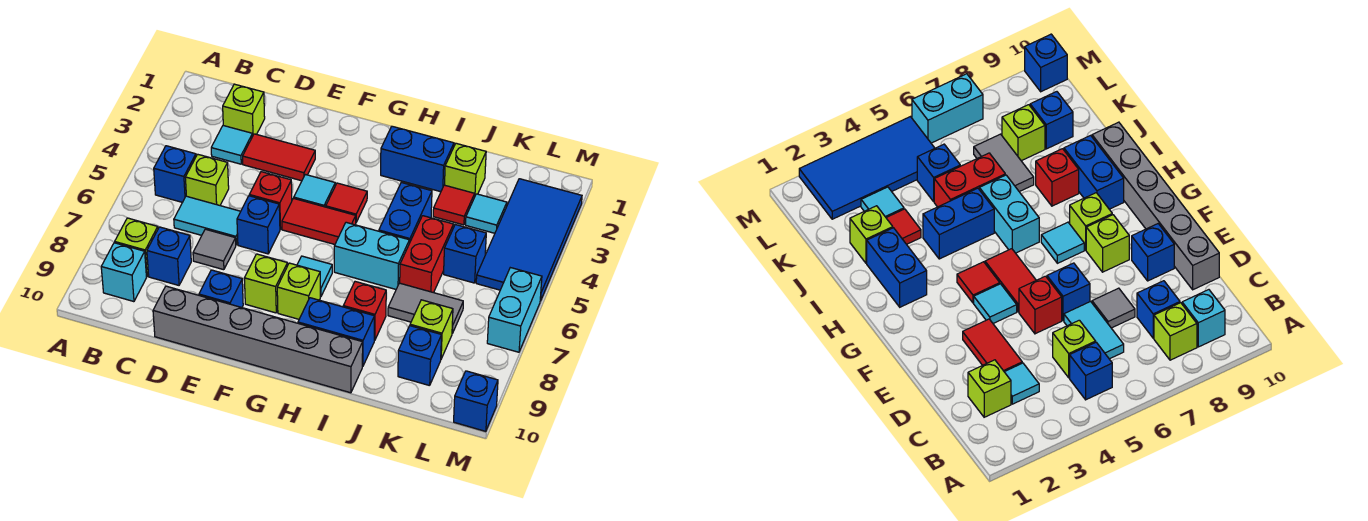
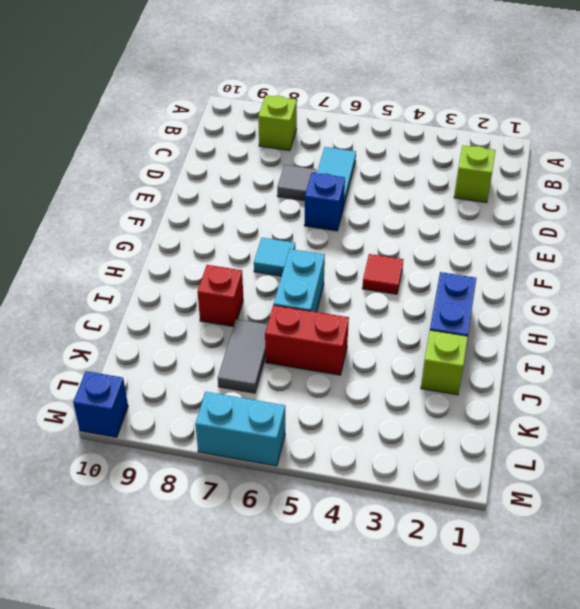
none -> blue brick B5 level 1
none -> cyan brick B9 level 1
none -> cyan tile C3 level 1
none -> lime brick C5 level 1

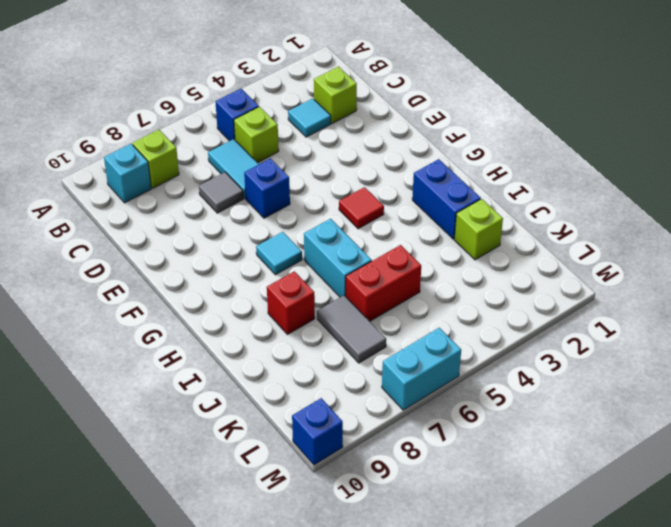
none -> blue brick C8 level 1
none -> red tile D3:E3 level 1
none -> grey brick D10:I10 level 1
none -> red brick E5 level 1

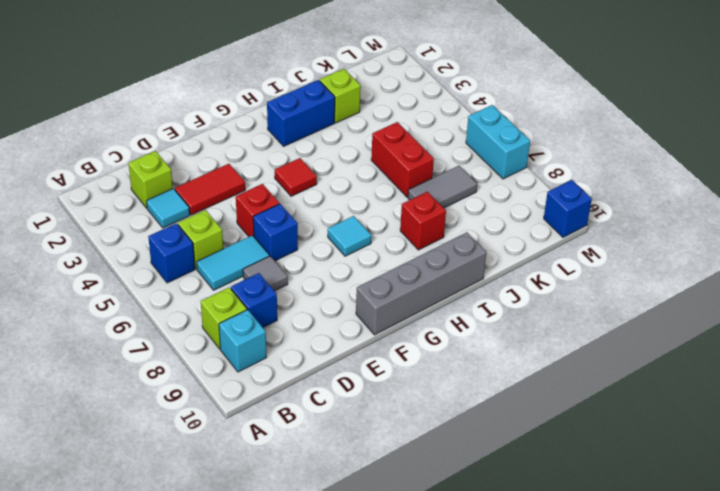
grey brick F10:I10 level 1 -> grey brick D10:I10 level 1
none -> blue brick E9 level 1
none -> cyan tile F4 level 1
none -> red tile F5:G5 level 1
none -> lime brick F8 level 1

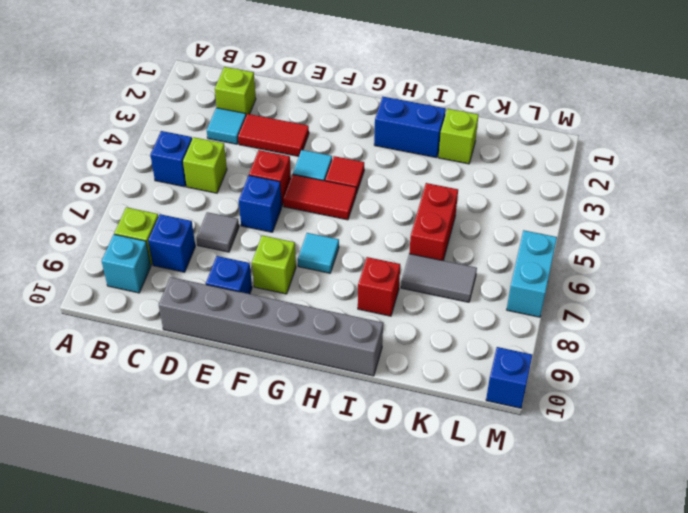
none -> cyan tile C6:D6 level 1
none -> lime brick G8 level 1
none -> cyan brick H6:I6 level 1
none -> blue brick H9:I9 level 1

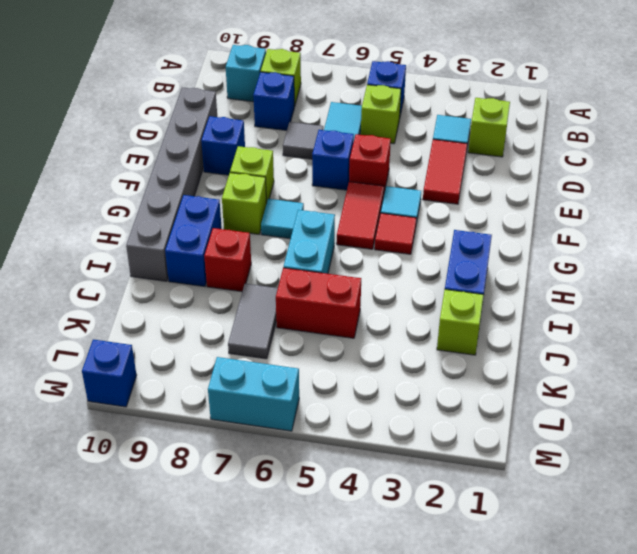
none -> blue brick I4:I5 level 1
none -> red tile J3 level 1
none -> cyan tile K3 level 1
none -> blue brick K5 level 1

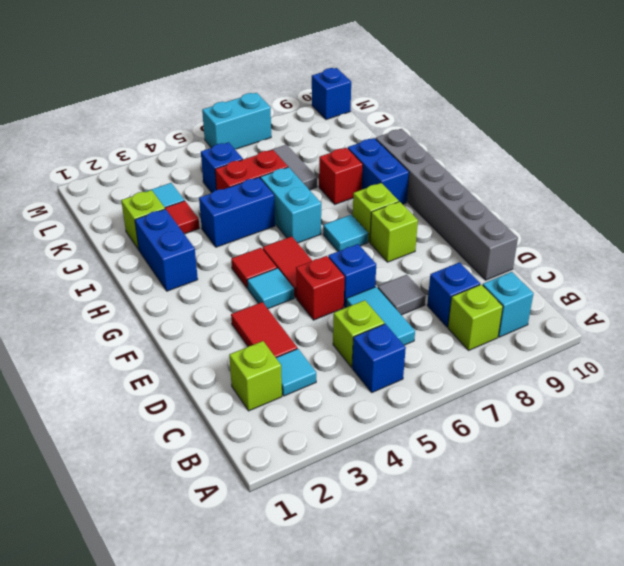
none -> blue brick E9 level 1
none -> lime brick K8 level 1
none -> blue brick K9 level 1
none -> blue tile L2:M5 level 1

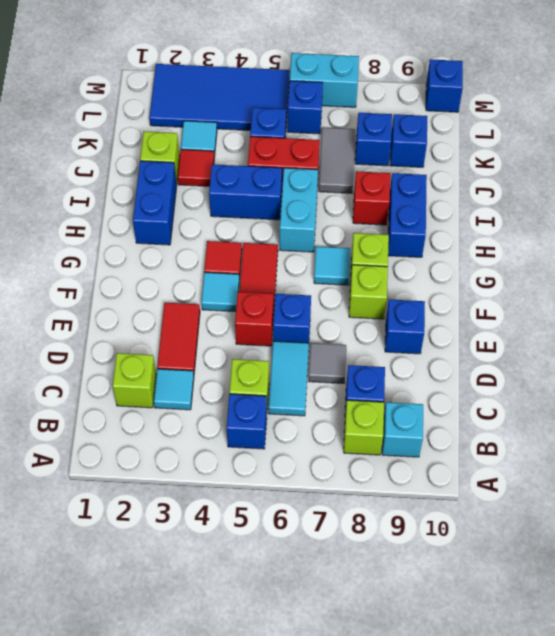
blue brick K8 level 1 -> lime brick K8 level 1
blue brick L6 level 1 -> none
none -> grey brick D10:I10 level 1

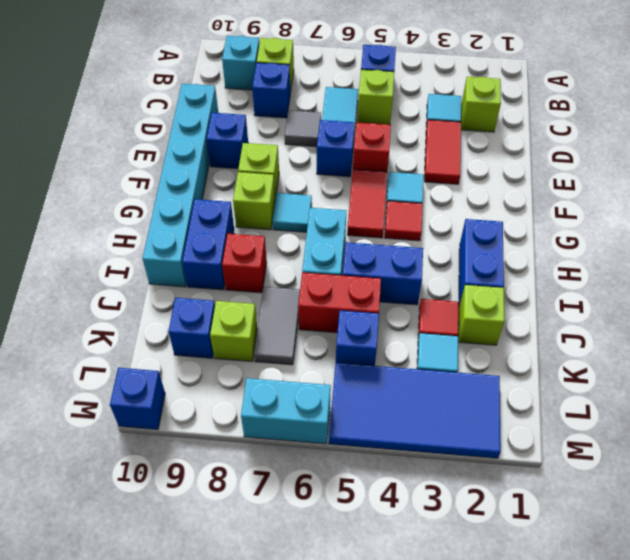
cyan brick D10:I10 level 1 -> grey brick D10:I10 level 1

